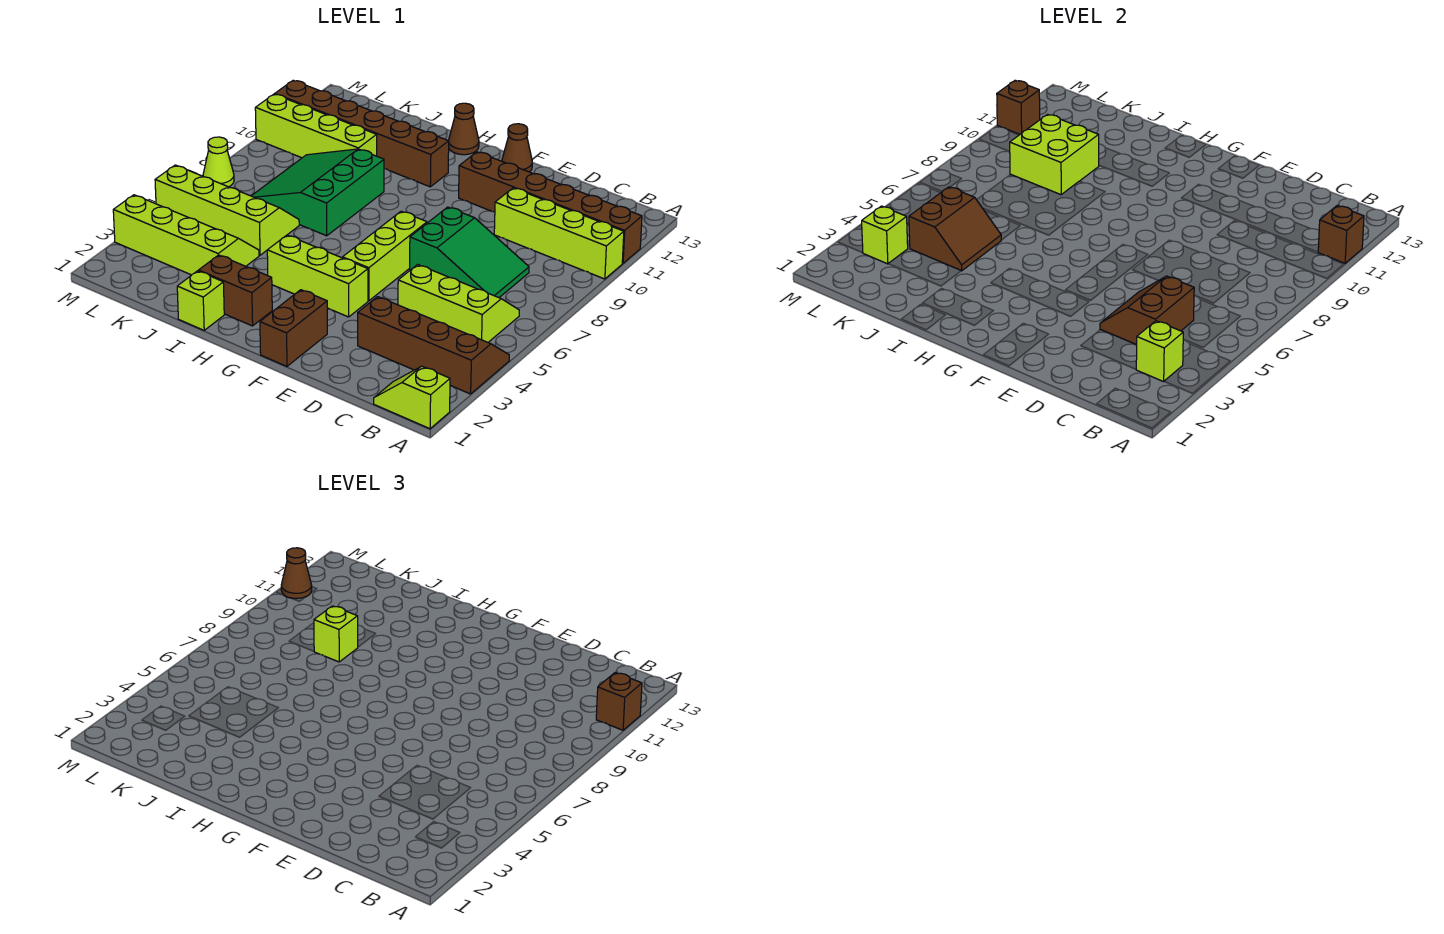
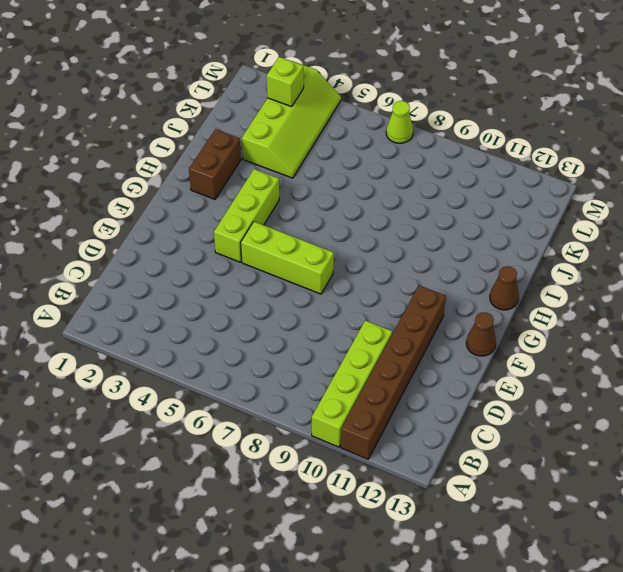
none -> lime slope A1:B1 level 1 top A
none -> brown slope A3:D4 level 1 top 3
none -> lime slope B5:D6 level 1 top 5

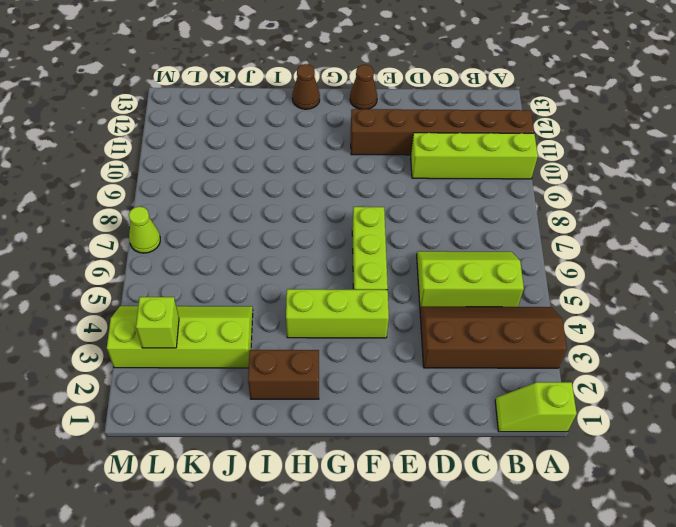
none -> green slope C7:E8 level 1 top E
none -> brown brick F1:F2 level 1
none -> brown brick H11:M11 level 1

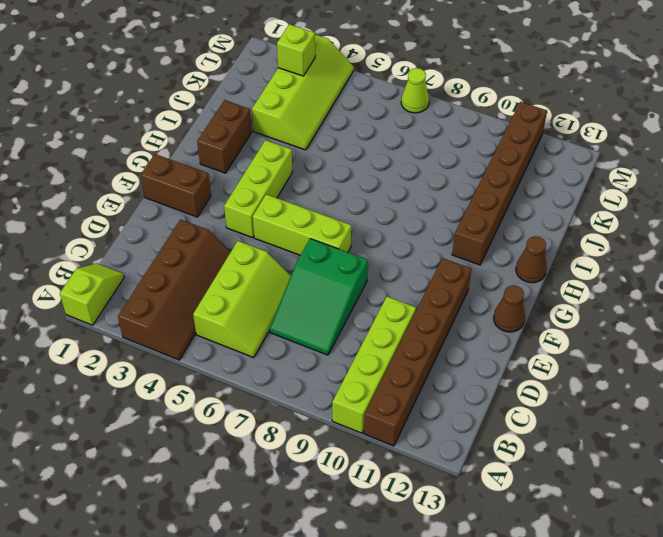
none -> lime brick I1 level 1
none -> green slope I7:K9 level 1 top I
none -> lime slope J5:M6 level 1 top 5

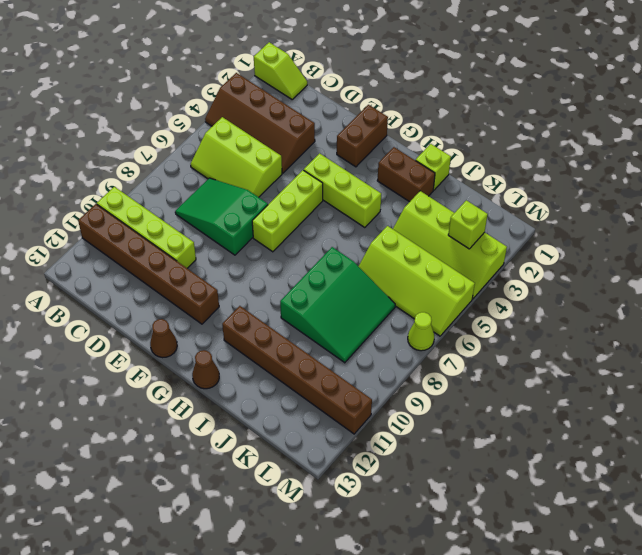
none -> lime brick J10:M10 level 1
none -> brown brick A11 level 2
none -> lime brick B3 level 2

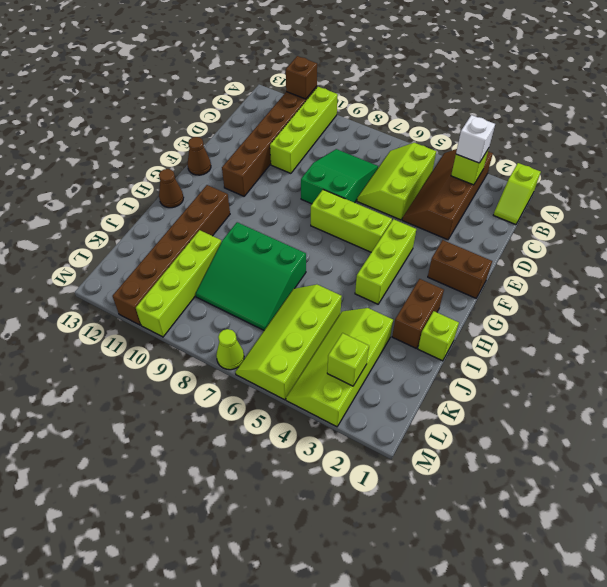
white brick B3 level 3 -> none
none -> brown slope C4:D5 level 2 top C
none -> brown slope J4:K5 level 2 top K
none -> lime brick J9:K10 level 2

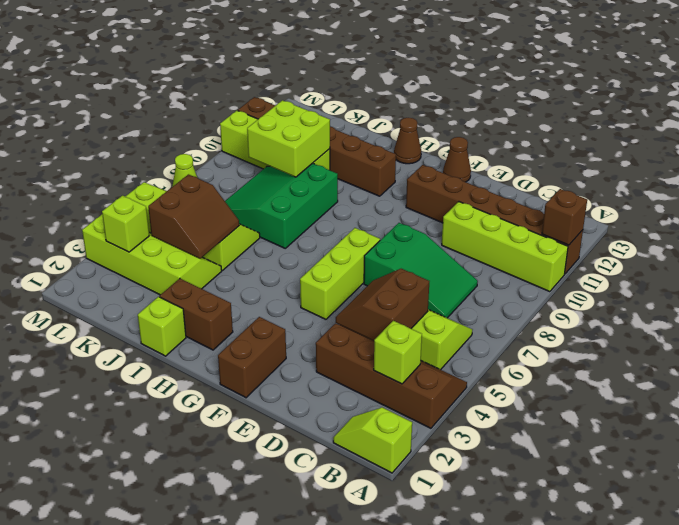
none -> lime brick F4:H4 level 1
none -> brown brick M11 level 2
none -> brown brick A11 level 3

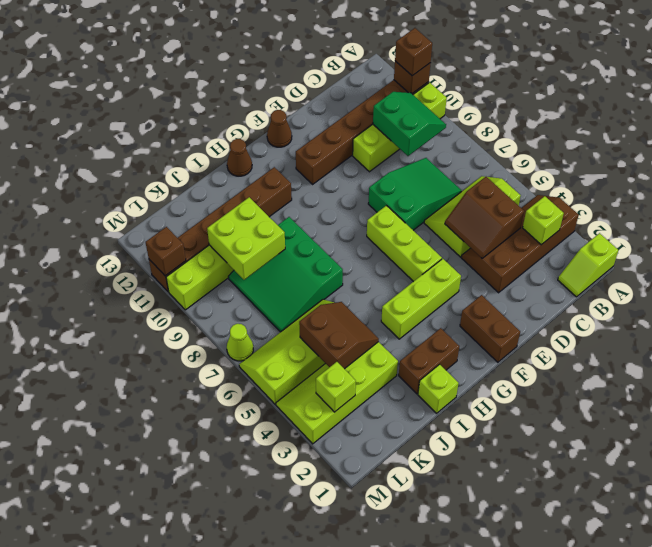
green slope B9:C10 level 2 top C -> none
none -> lime brick J9 level 3
none -> brown cone M11 level 3

